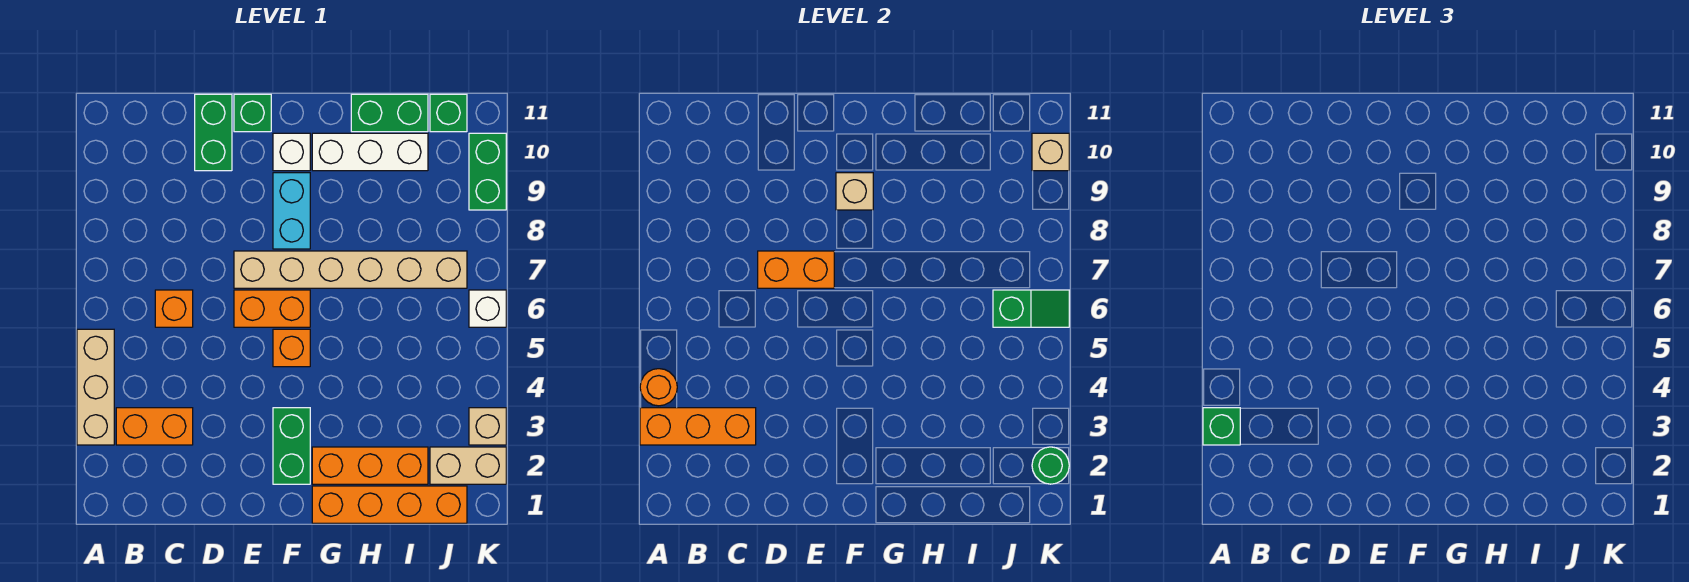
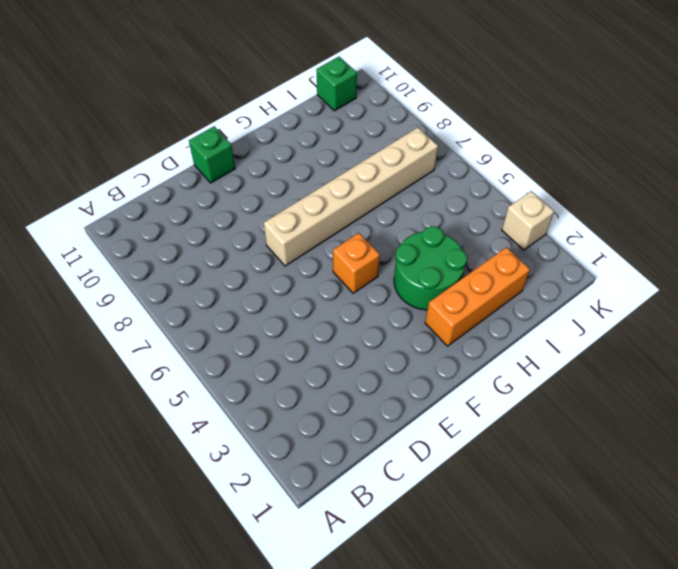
green round brick G3:H4 level 1 -> none
none -> tan brick A3:A5 level 1
none -> orange brick B3:C3 level 1
none -> orange brick C6 level 1

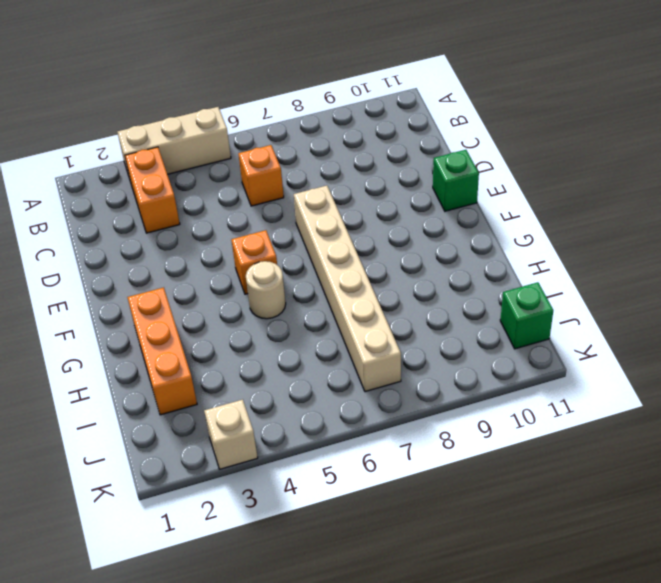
tan round brick G5 level 1 -> none
none -> green brick D10:D11 level 1
none -> orange brick E6:F6 level 1
none -> green brick F2:F3 level 1

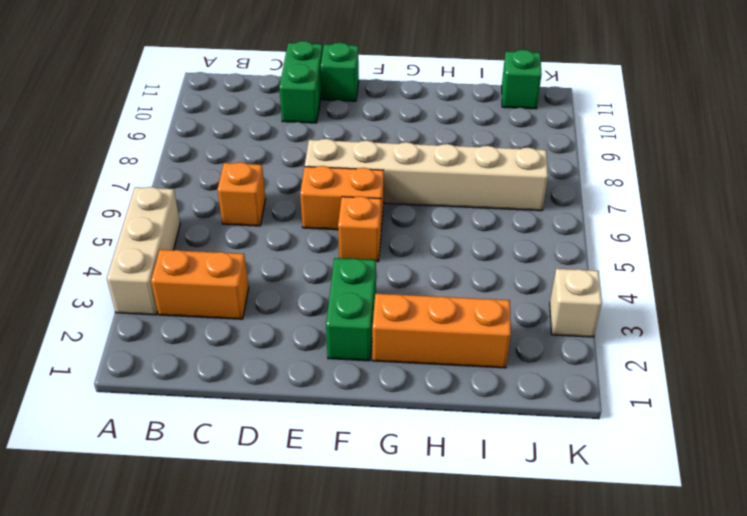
none -> cyan brick F8:F9 level 1
none -> white brick F10 level 1
none -> orange brick G1:J1 level 1

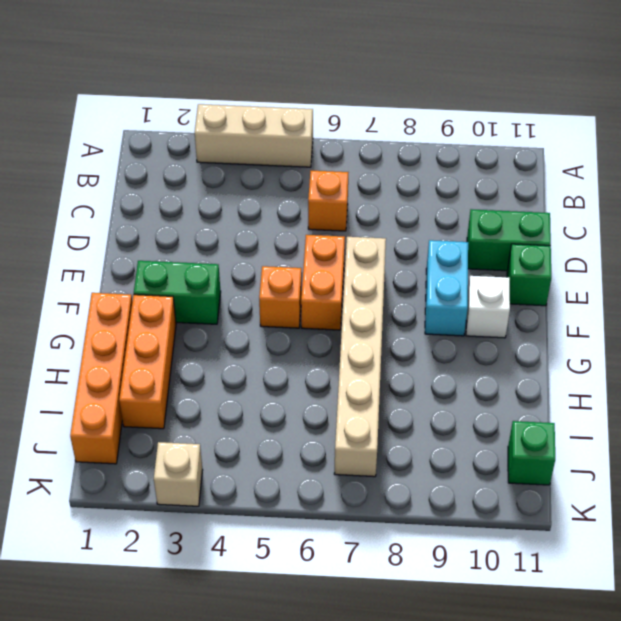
cyan brick E9:F9 level 1 -> cyan brick F8:F9 level 1
none -> orange brick B3:C3 level 1
none -> white brick G10:I10 level 1
none -> green brick H11:I11 level 1

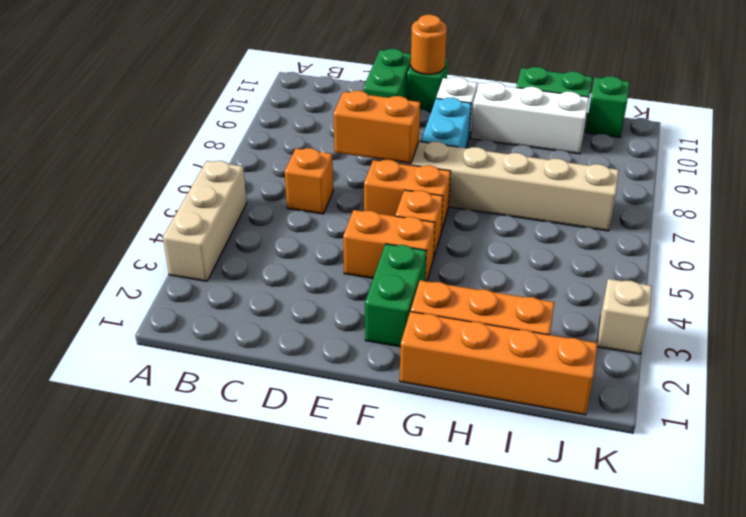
orange brick E4:F4 level 1 -> orange brick B3:C3 level 1
orange round brick E11 level 2 -> orange round brick A4 level 2
none -> tan brick J2:K2 level 1
none -> white brick K6 level 1
none -> green brick K9:K10 level 1

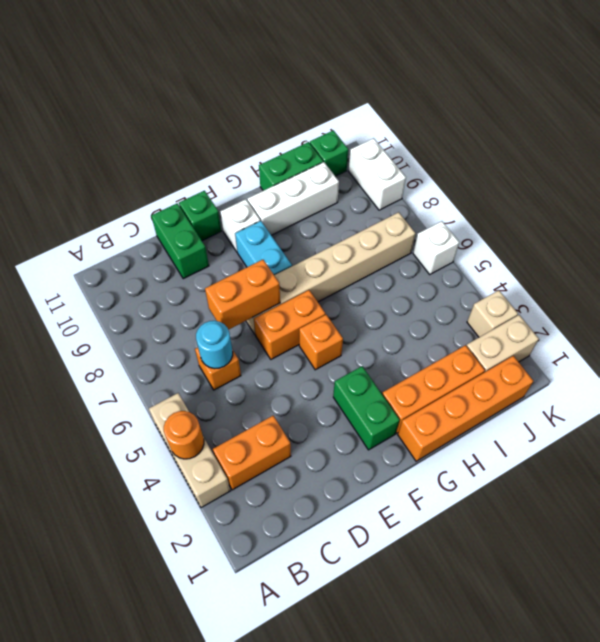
cyan round brick C6 level 2 -> none
white brick K9:K10 level 1 -> green brick K9:K10 level 1
none -> orange brick A3:C3 level 2
none -> tan brick F9 level 2
none -> green slope J6:K6 level 2 top J

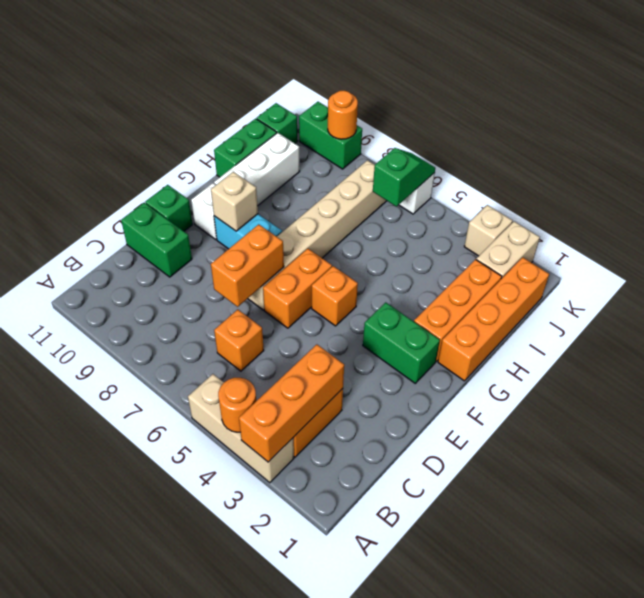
orange round brick K9 level 2 -> none
none -> green round brick K2 level 2
none -> tan brick K10 level 2
none -> green brick A3 level 3

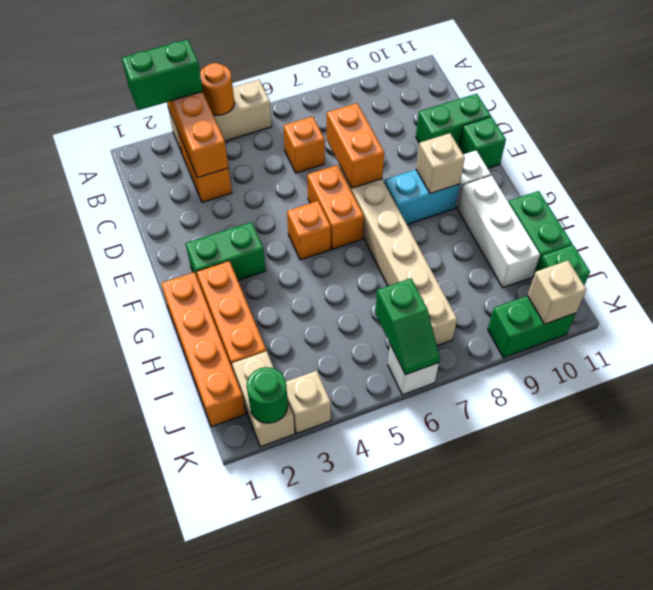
green brick A2:A3 level 3 -> green brick A3 level 3

